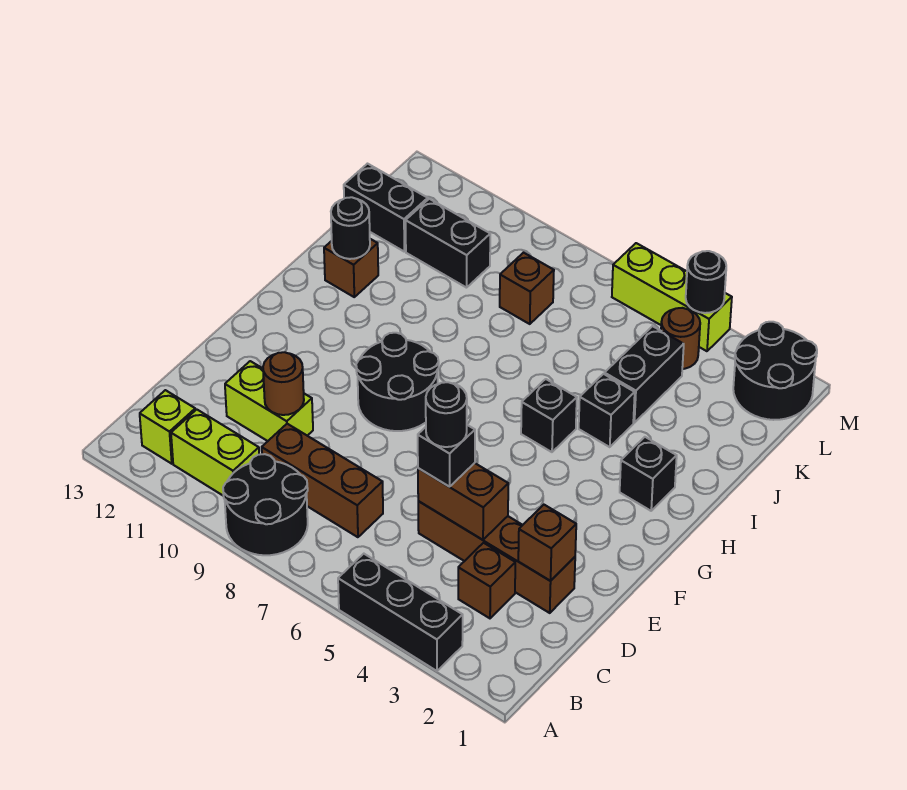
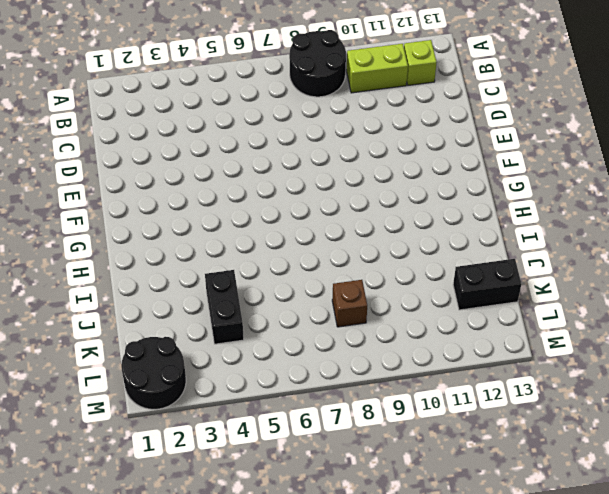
none -> black brick A3:A5 level 1
none -> brown brick C3 level 1
none -> brown brick C7:C9 level 1

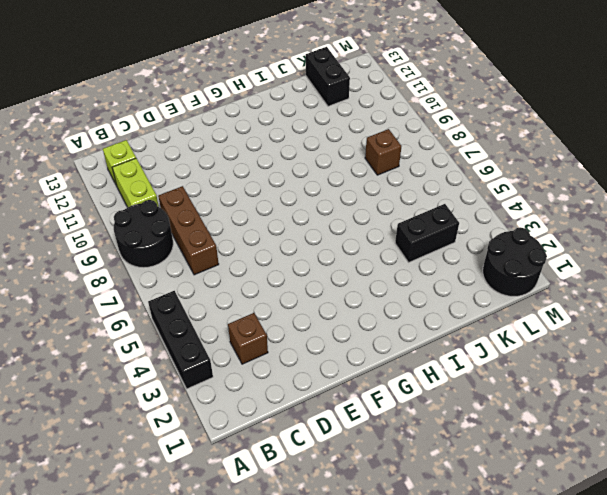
none -> brown brick D2:D5 level 1
none -> lime brick D10:D11 level 1
none -> black round brick F8:G9 level 1

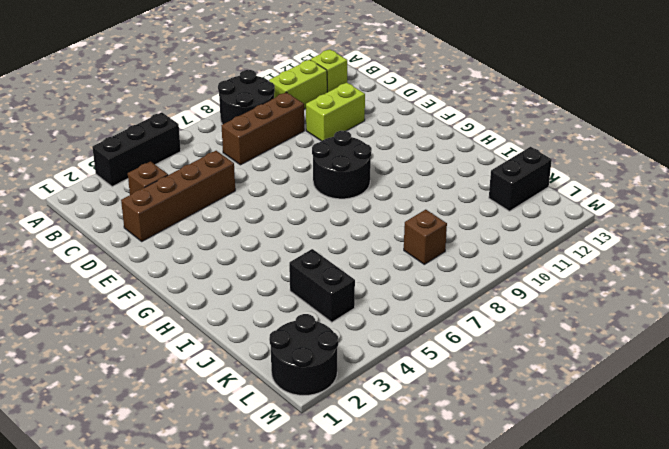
none -> black brick H2 level 1
none -> black brick H5 level 1
none -> black brick I4 level 1

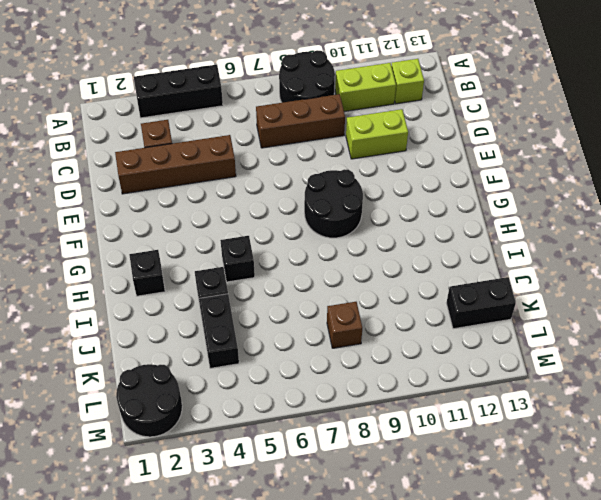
none -> brown brick I12 level 1
none -> black brick K10:K11 level 1
none -> brown round brick L4 level 1

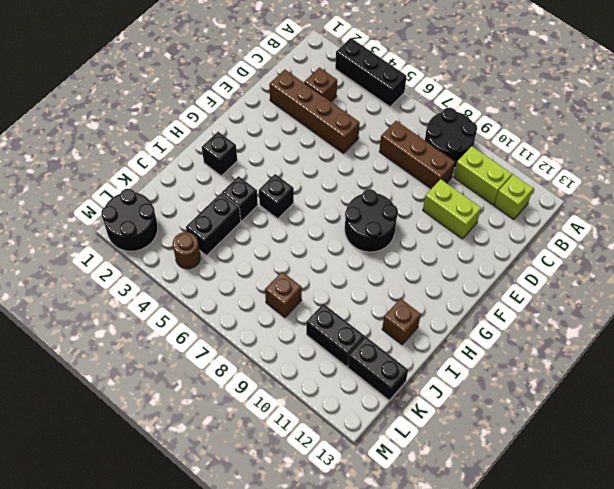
none -> lime brick M4:M6 level 1
none -> brown brick D2 level 2
none -> brown brick D4:D5 level 2

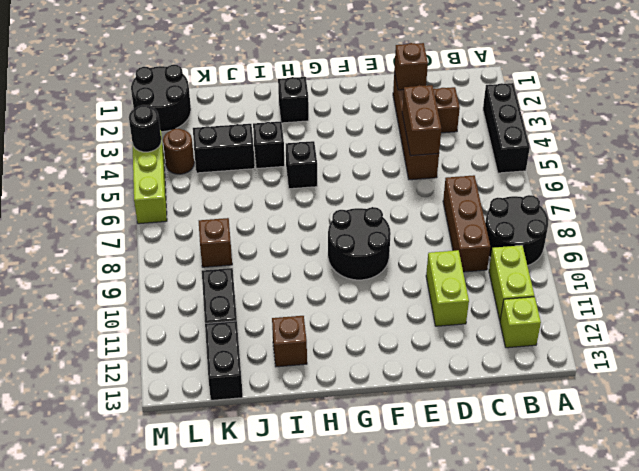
none -> brown round brick D10 level 2
none -> black round brick I12 level 2
none -> black brick D5 level 3

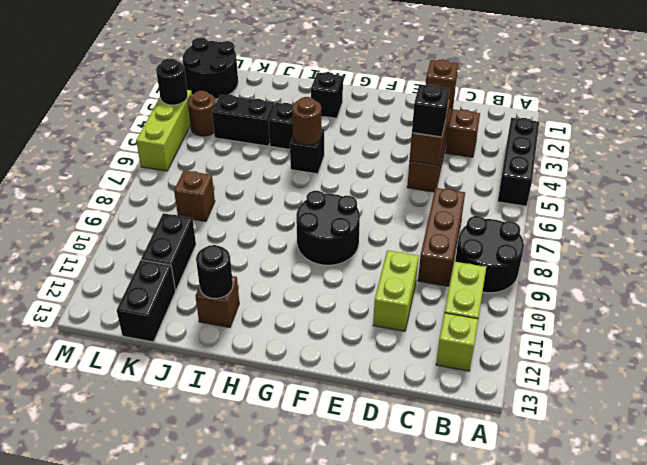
brown round brick H5 level 2 -> brown round brick D10 level 2
none -> black round brick D5 level 4

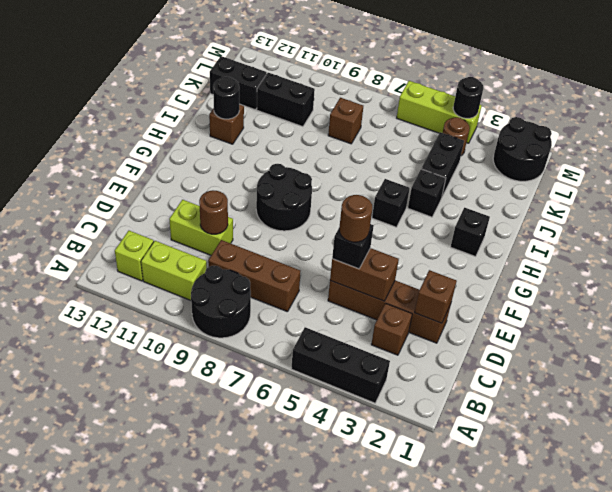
brown round brick D5 level 4 -> black round brick D5 level 4

